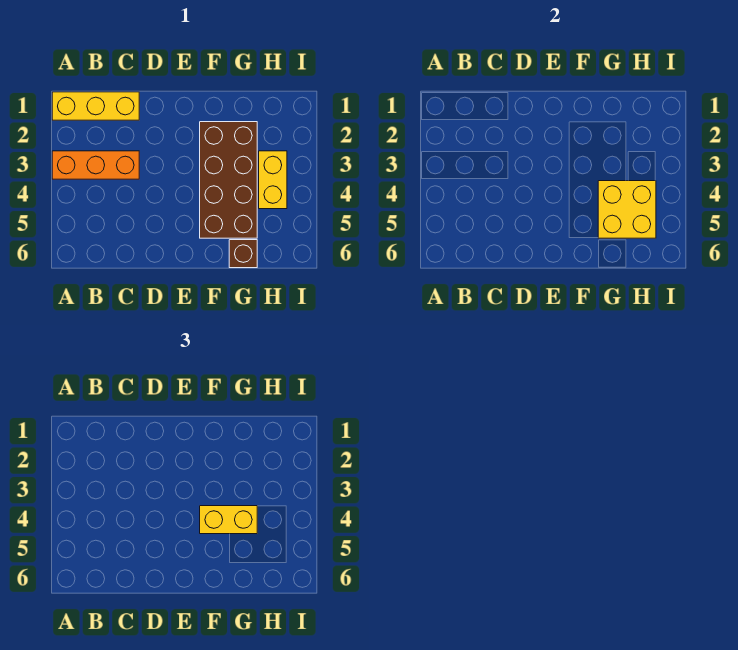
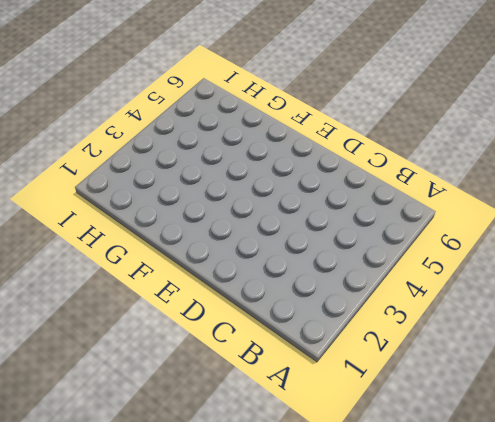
none -> yellow brick A1:C1 level 1
none -> orange brick A3:C3 level 1

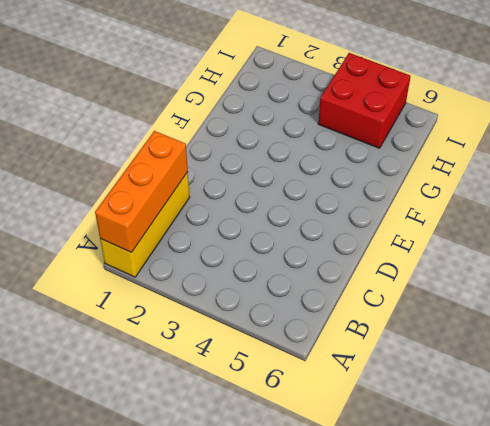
orange brick A1:C1 level 2 -> orange brick A3:C3 level 1
red brick H4:I5 level 1 -> yellow brick H3:H4 level 1
none -> brown brick F2:G5 level 1
none -> brown brick G6 level 1

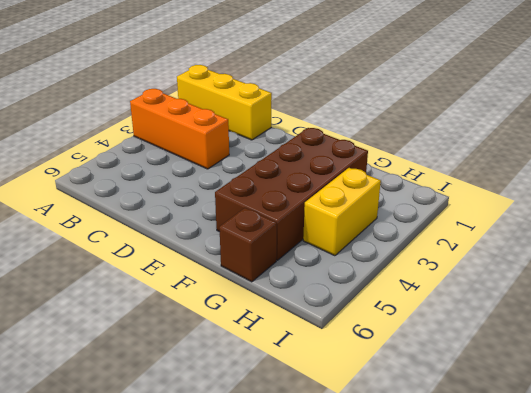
none -> yellow brick G4:H5 level 2
none -> yellow brick F4:G4 level 3

